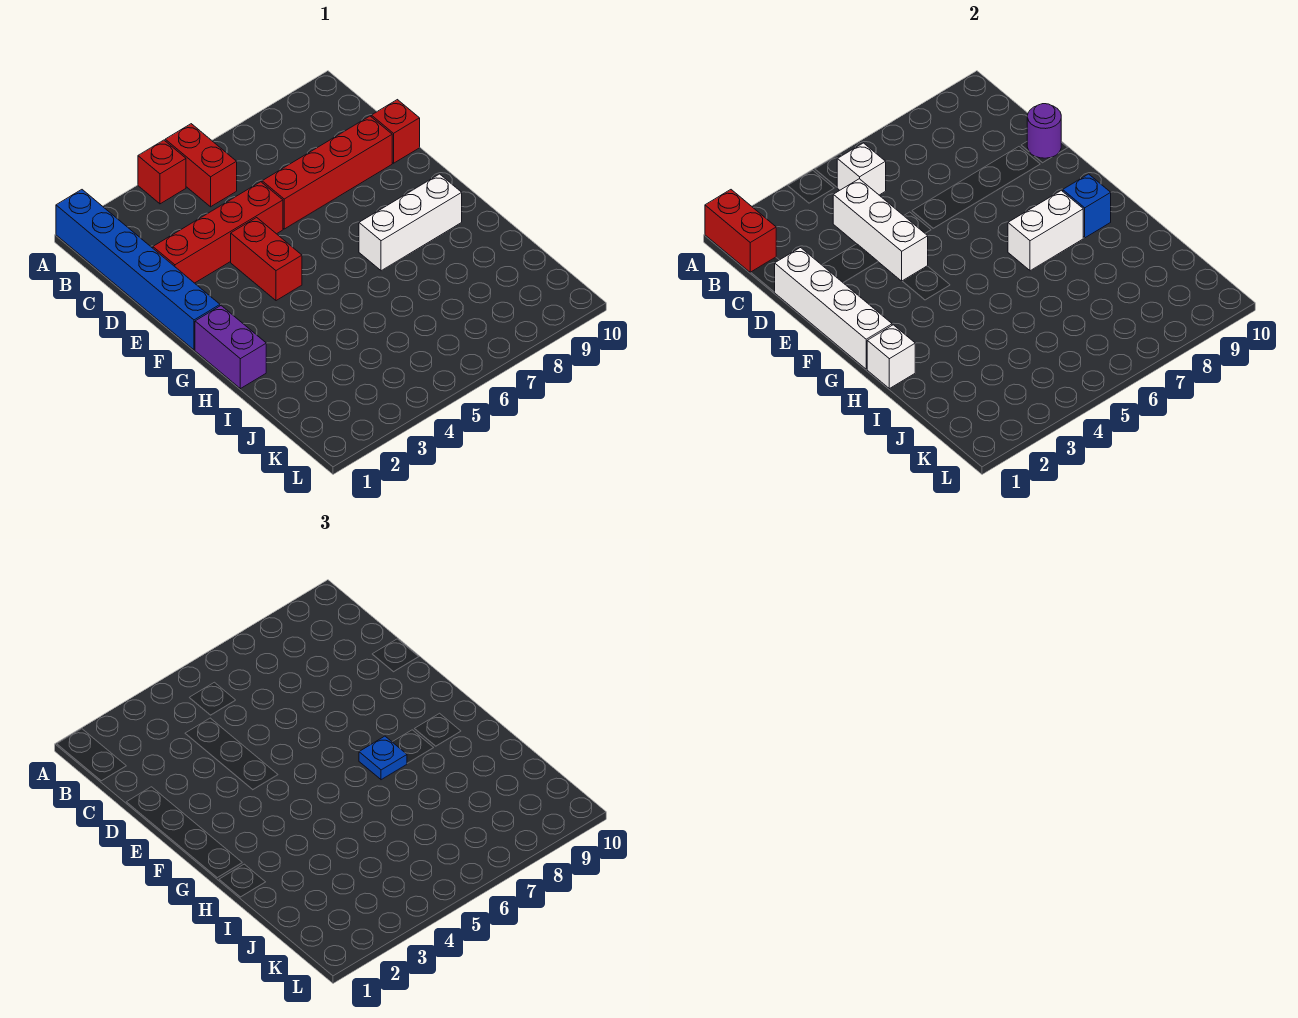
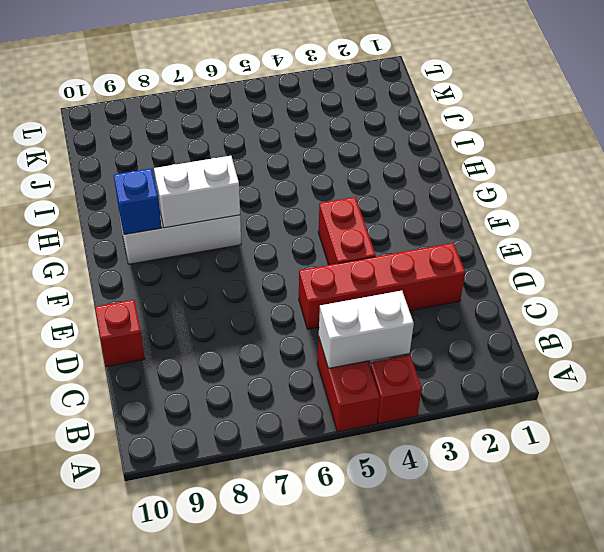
white brick B4:B5 level 2 -> white brick B5 level 2
none -> blue brick A1:F1 level 1
none -> red brick D6:D9 level 1
none -> purple brick G1:H1 level 1

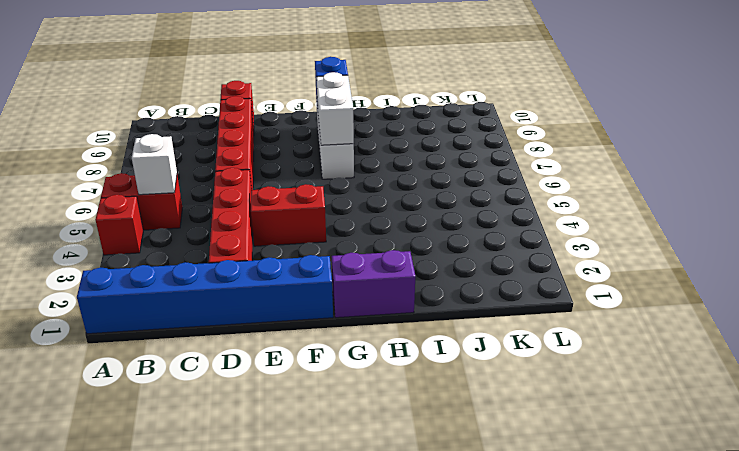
none -> red brick A1:B1 level 2
none -> white brick C4:E4 level 2
none -> white brick D1:G1 level 2

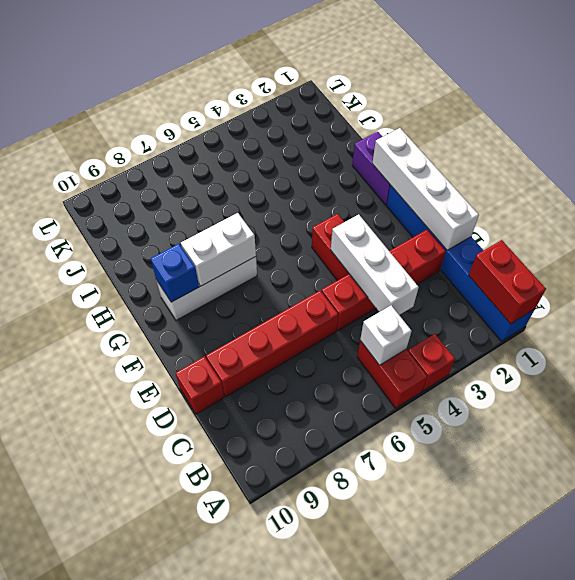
none -> purple round brick D10 level 2
none -> white brick H1 level 2
none -> blue plate G7 level 3

